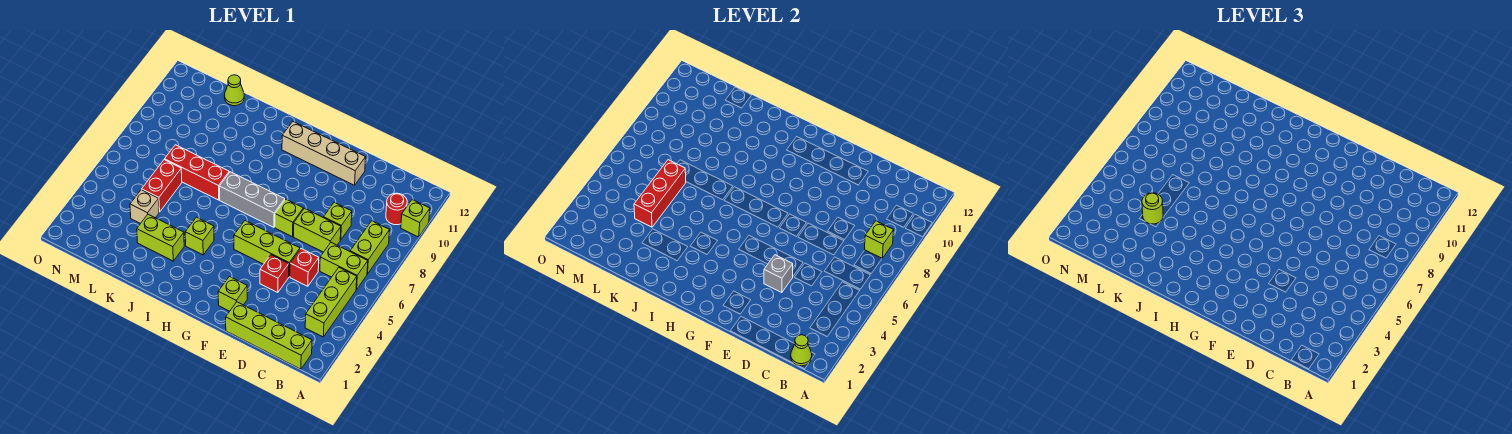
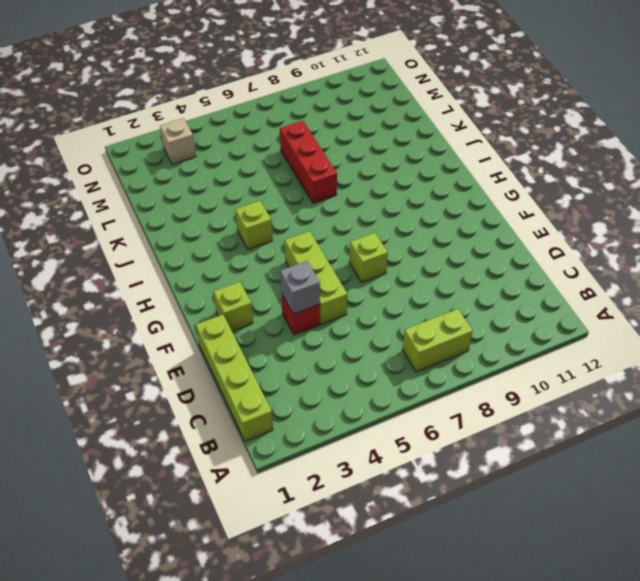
tan brick N3 level 1 -> tan brick L4 level 1
none -> lime brick A10 level 1
none -> lime brick B3:B5 level 1
none -> lime brick B6:C6 level 1

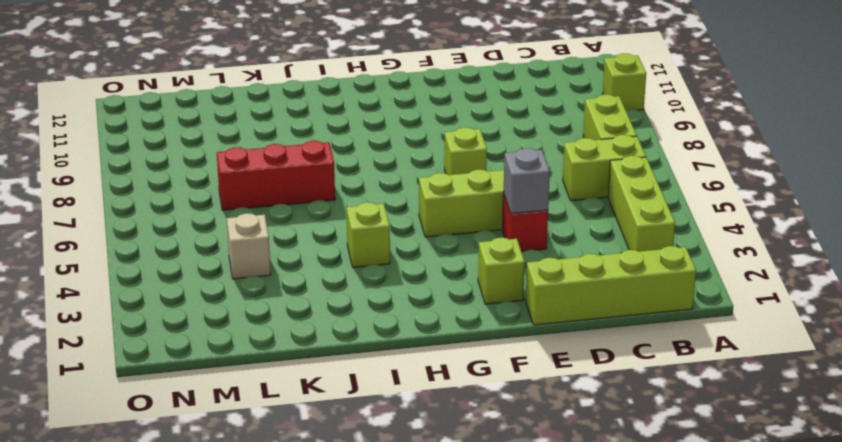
none -> red round brick B10 level 1
none -> red brick D5 level 1
none -> lime brick D7:E7 level 1

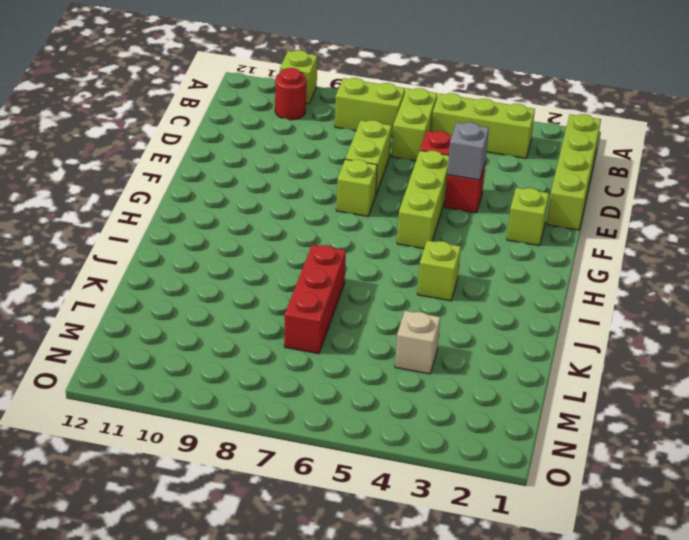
none -> lime brick D8 level 1
none -> tan brick E11:H11 level 1
none -> grey brick G7:I7 level 1

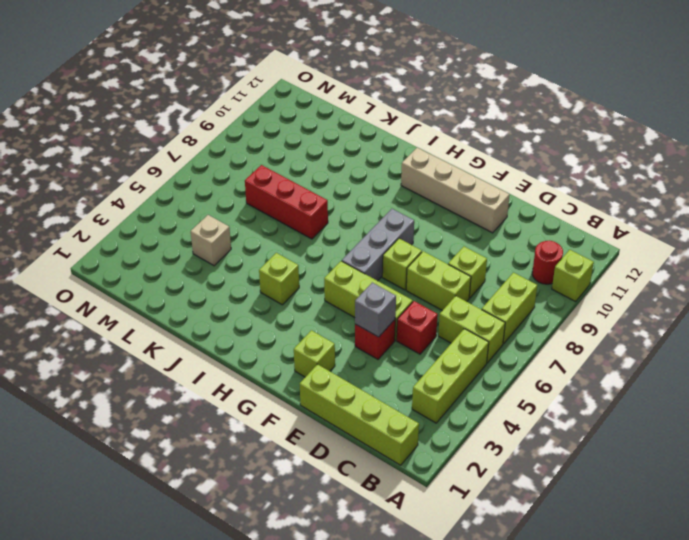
grey brick G6:G8 level 1 -> grey brick G7:I7 level 1
none -> lime brick J3:K3 level 1
none -> red brick L5:L6 level 1
none -> lime cone L12 level 1

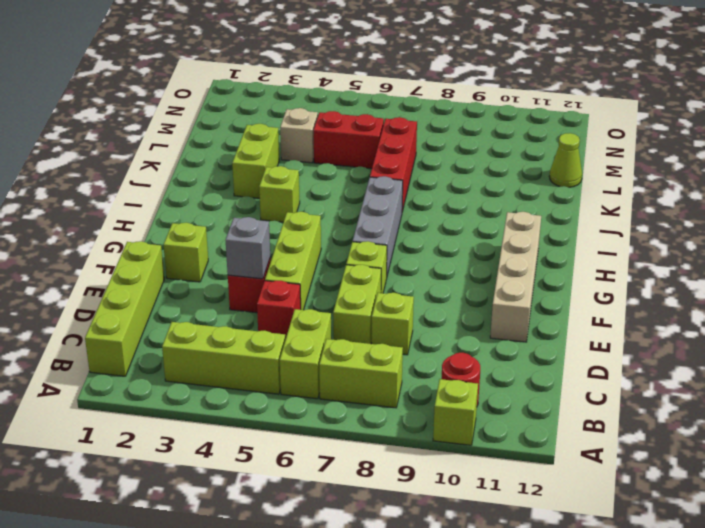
none -> lime cone B1 level 2
none -> lime brick B8 level 2
none -> red brick L4:L6 level 2

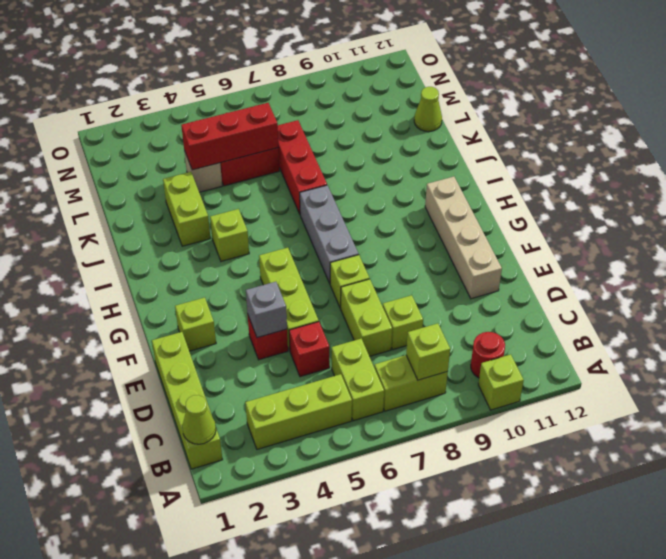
none -> lime round brick L4 level 3

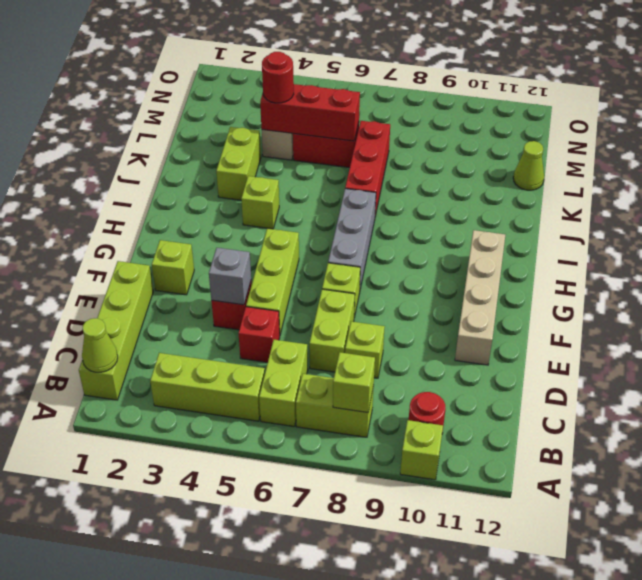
red round brick L4 level 3 -> lime round brick L4 level 3

